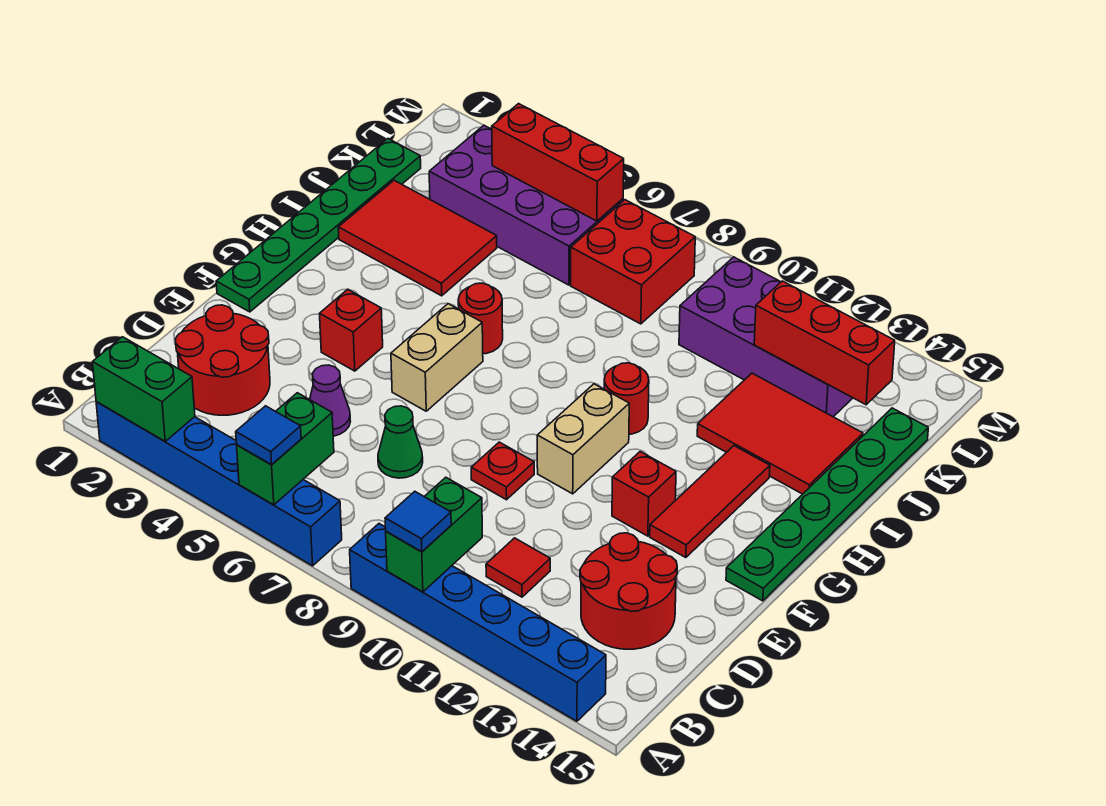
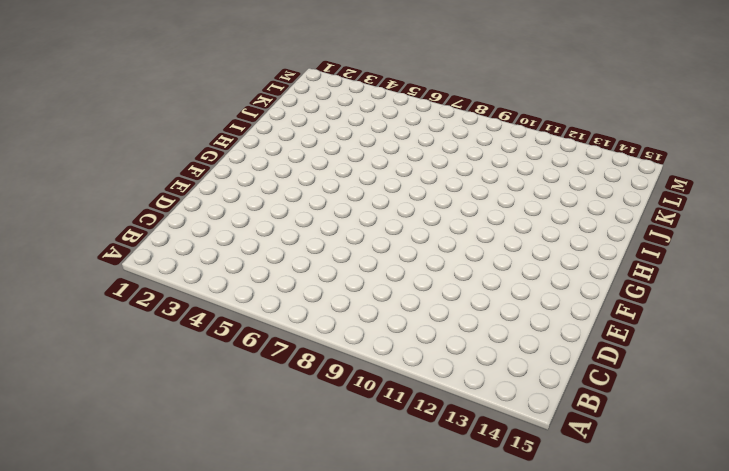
none -> blue brick A2:A7 level 1
none -> blue brick A9:A14 level 1
none -> red round brick C2:D3 level 1

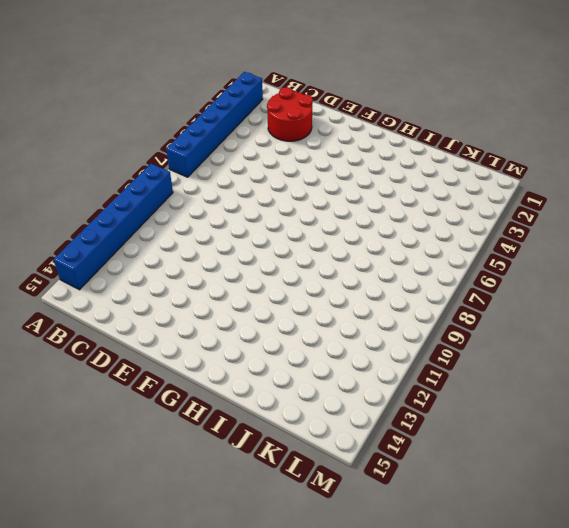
none -> red tile C11 level 1
none -> red round brick C13:D14 level 1
none -> purple cone D5 level 1

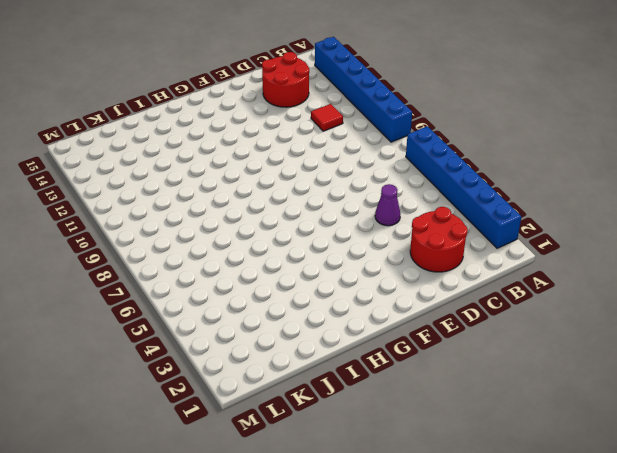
none -> green cone D7 level 1
none -> red plate E9 level 1
none -> green plate F1:K1 level 1

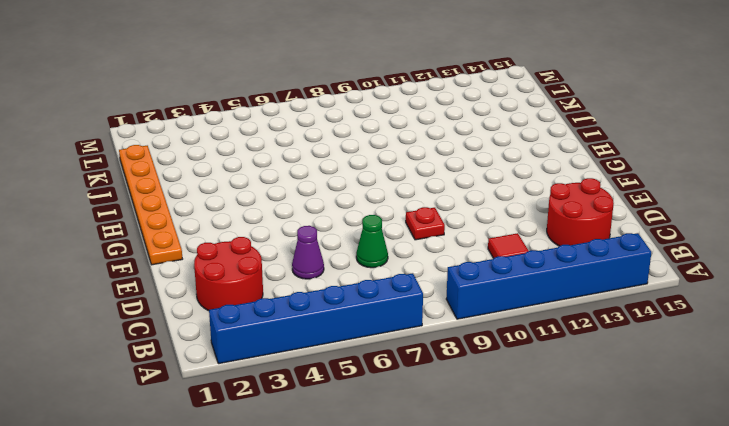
orange plate F1:K1 level 1 -> green plate F1:K1 level 1
none -> red brick F4 level 1
none -> tan brick F6:G6 level 1
none -> tan brick F10:G10 level 1

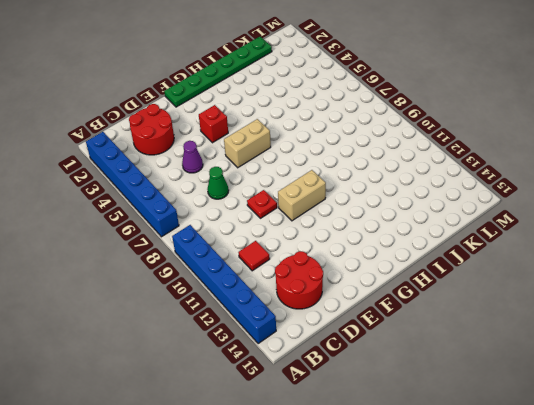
none -> red brick F12 level 1
none -> red tile F13:H13 level 1
none -> green plate F15:K15 level 1

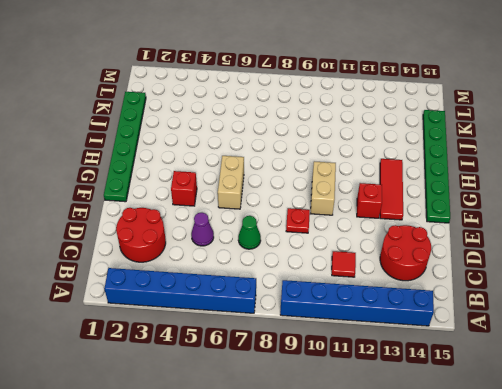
none -> red round brick H6 level 1
none -> red round brick H10 level 1
none -> red tile I2:J4 level 1

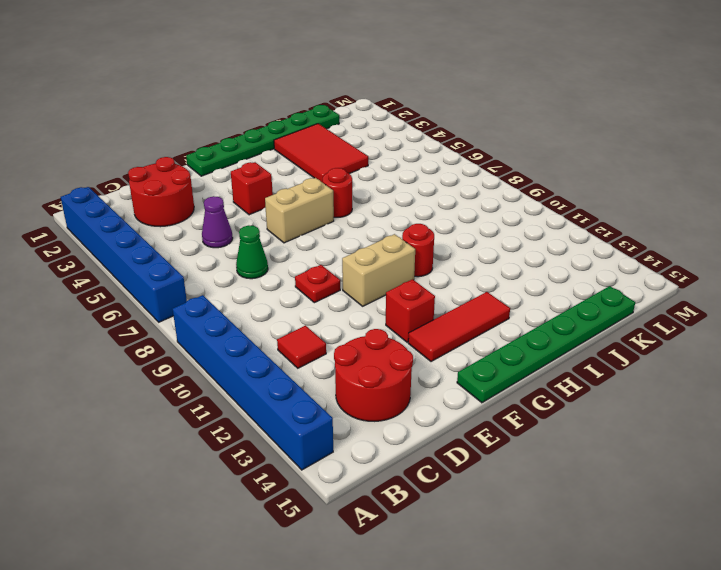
none -> red tile I12:J14 level 1
none -> purple brick K3:L6 level 1
none -> red brick K7:L8 level 1

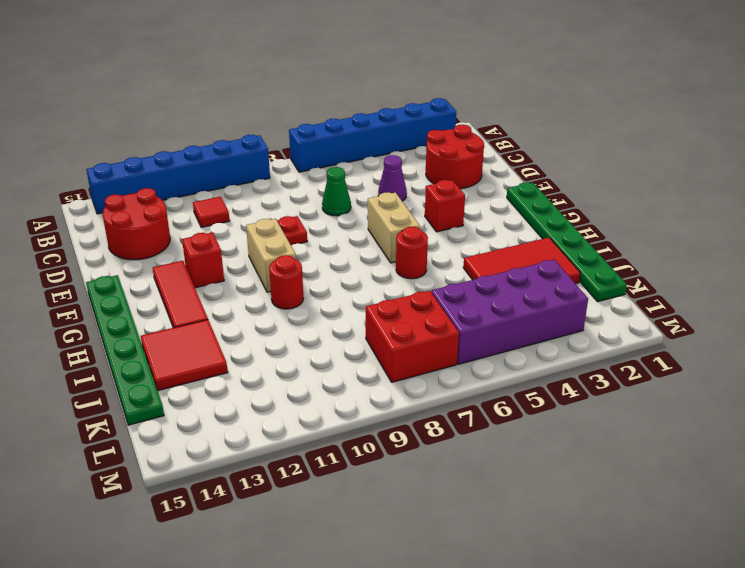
red tile I13:J14 level 1 -> red tile I12:J14 level 1
none -> purple brick K10:L13 level 1
none -> green brick A2:A3 level 2
none -> green brick A6:B6 level 2

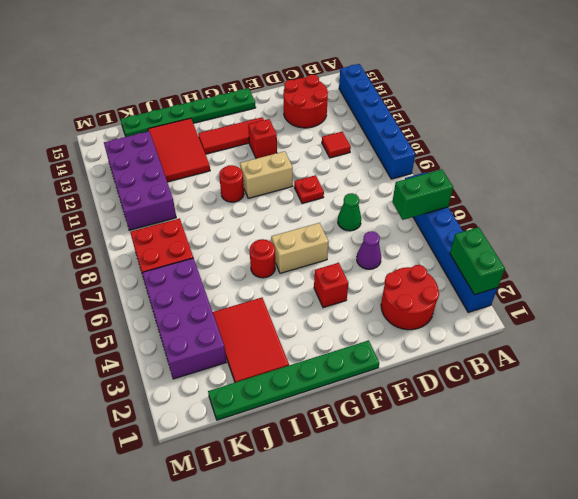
none -> green brick A10:B10 level 2
none -> red brick K12:K14 level 2
none -> red brick L4:L6 level 2

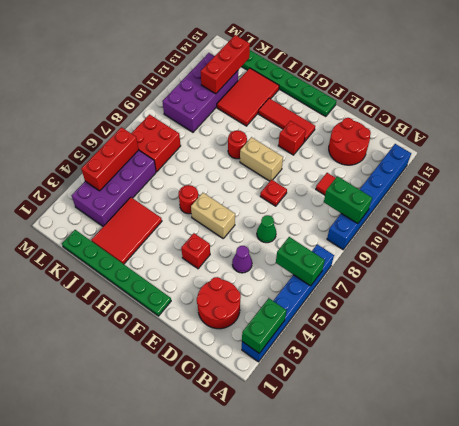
none -> blue tile A6 level 3
none -> blue tile A10 level 3

